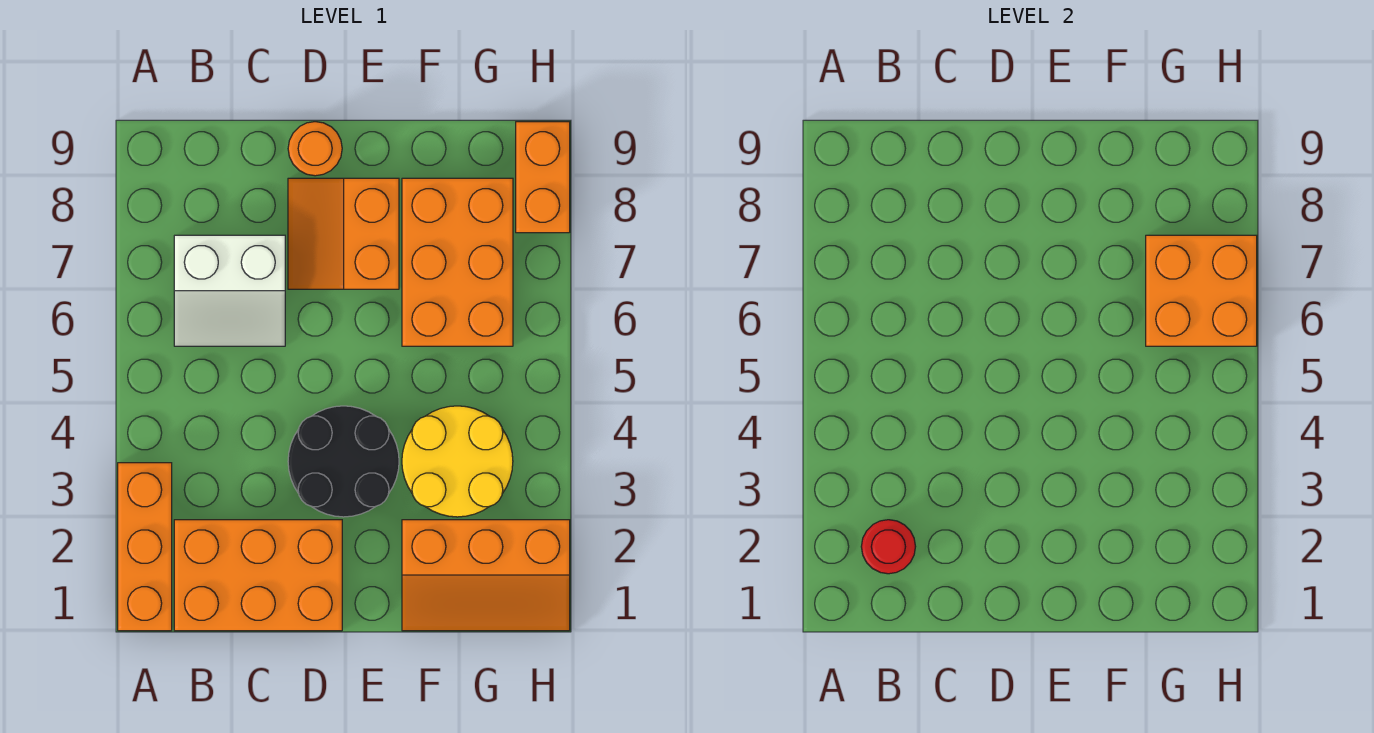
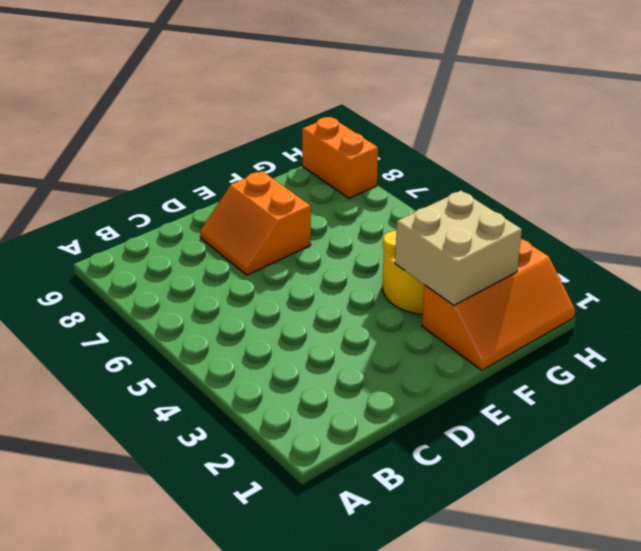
tan brick F2:G3 level 2 -> none
none -> orange brick A1:A3 level 1
none -> orange brick B1:D2 level 1
none -> white slope B6:C7 level 1 top 7

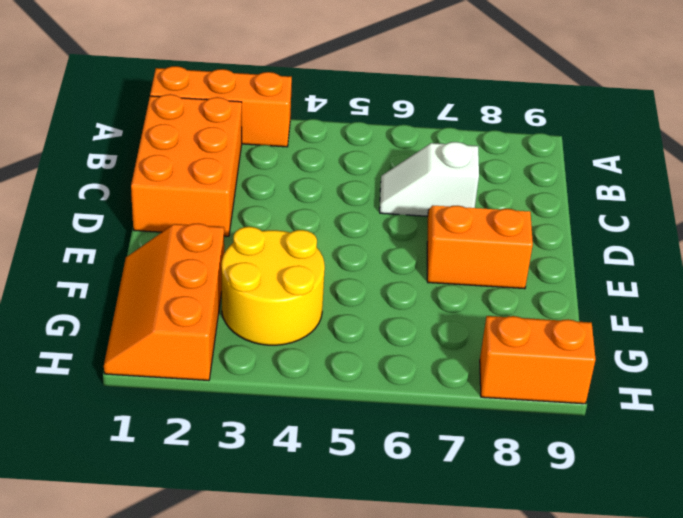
white slope C6:C7 level 1 top 7 -> white slope B6:C7 level 1 top 7
none -> black round brick D3:E4 level 1
none -> orange round brick D9 level 1
none -> orange brick F6:G8 level 1

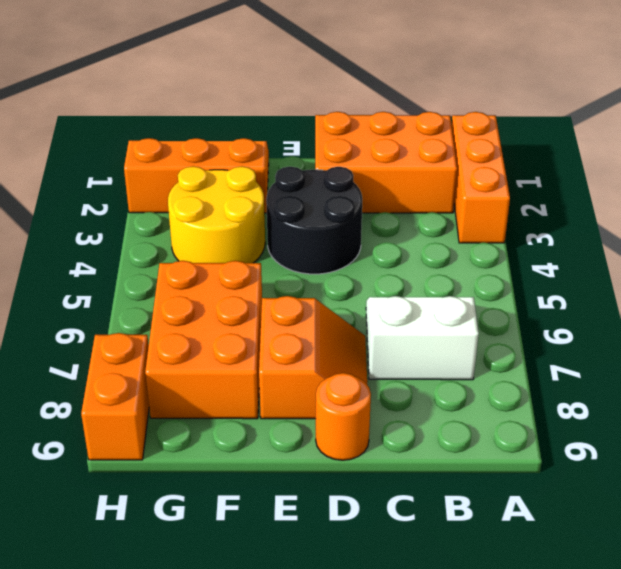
none -> red round brick B2 level 2
none -> orange brick G6:H7 level 2

